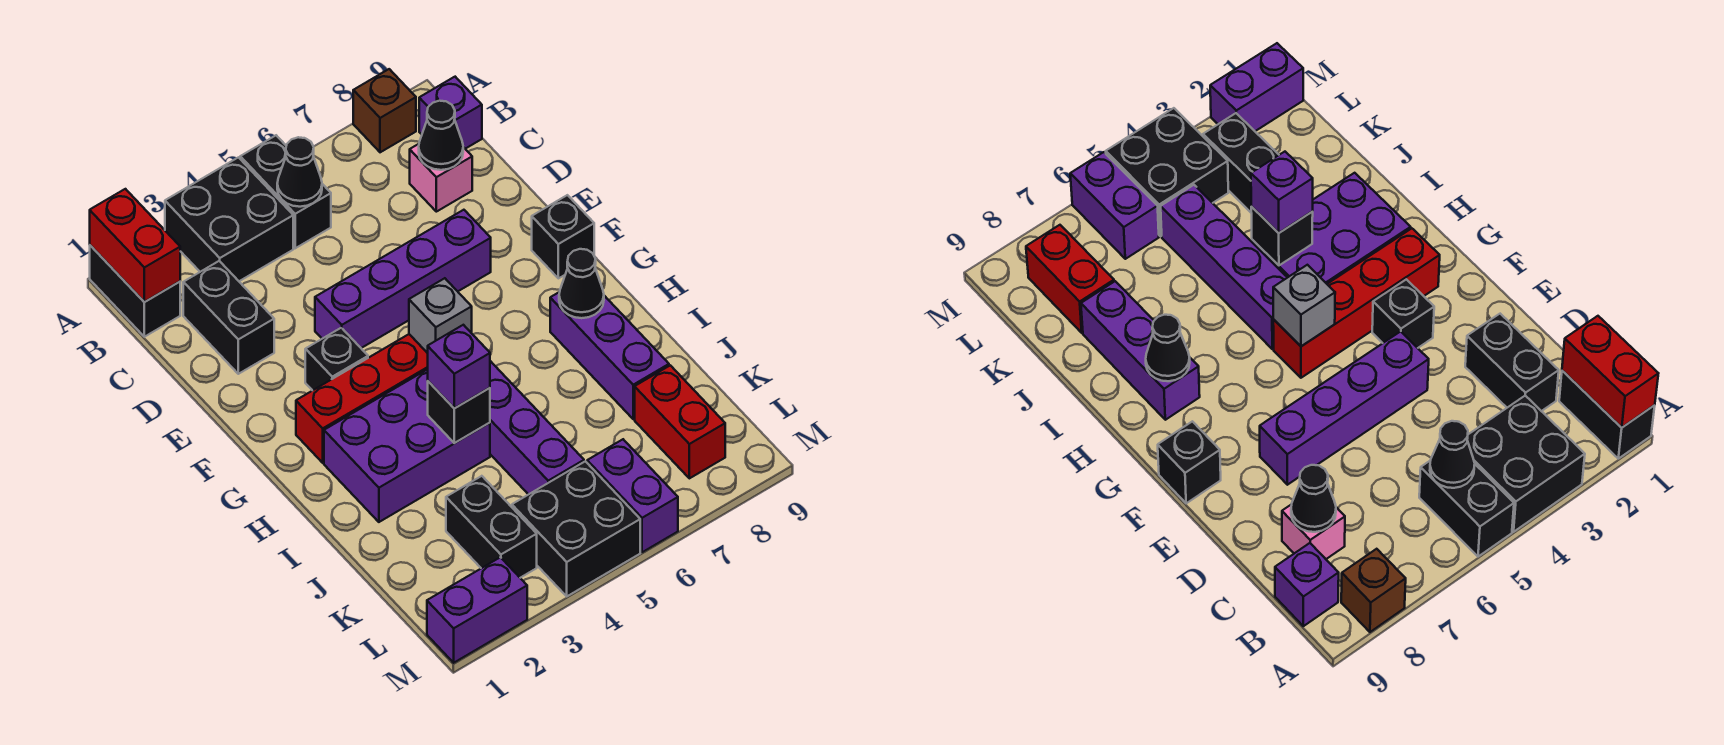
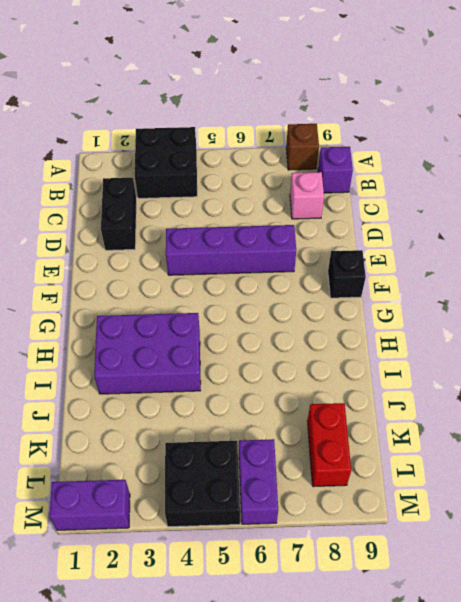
none -> black brick A1:B1 level 1
none -> black brick A5:B5 level 1
none -> black brick F3 level 1

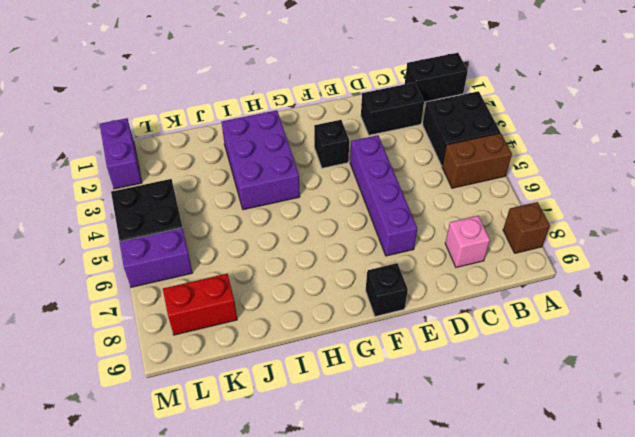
brown brick A5:B5 level 1 -> black brick A5:B5 level 1
none -> purple brick B9 level 1
none -> red brick G2:G5 level 1
none -> purple brick H5:K5 level 1

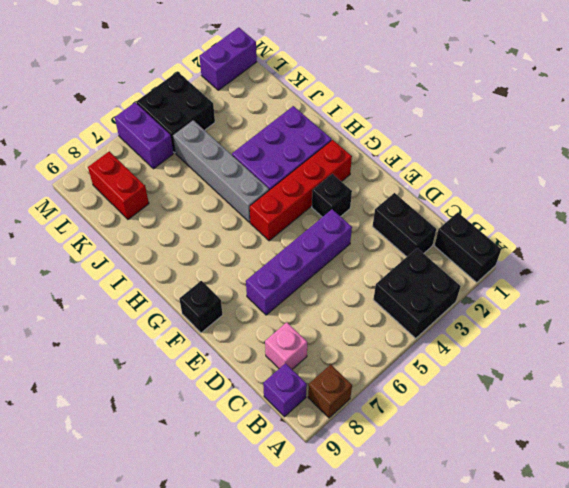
grey brick H5:K5 level 1 -> purple brick H5:K5 level 1
none -> black brick A5:B5 level 1
none -> purple brick H8:J8 level 1
none -> black brick K3:L3 level 1

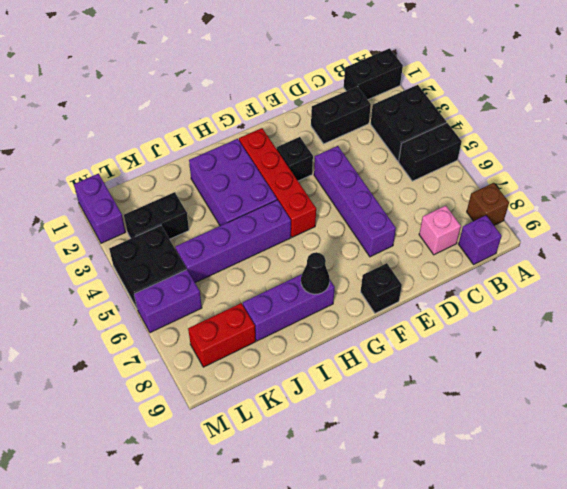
none -> red brick A1:B1 level 2
none -> black cone B5 level 2
none -> black cone C8 level 2

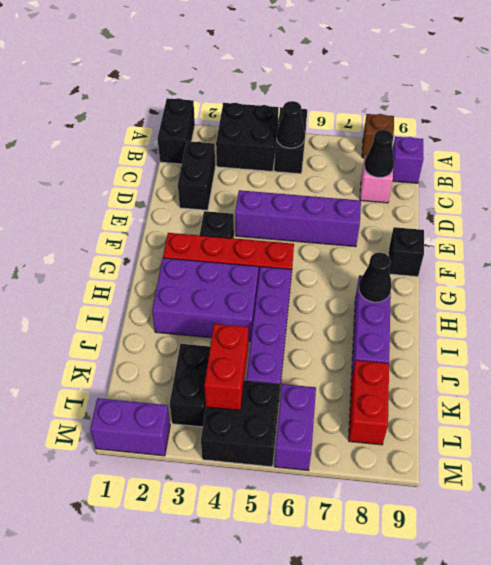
red brick K4:L4 level 2 -> red brick A1:B1 level 2
none -> grey brick G5 level 2
none -> black brick I4 level 2
none -> purple brick I4 level 3

